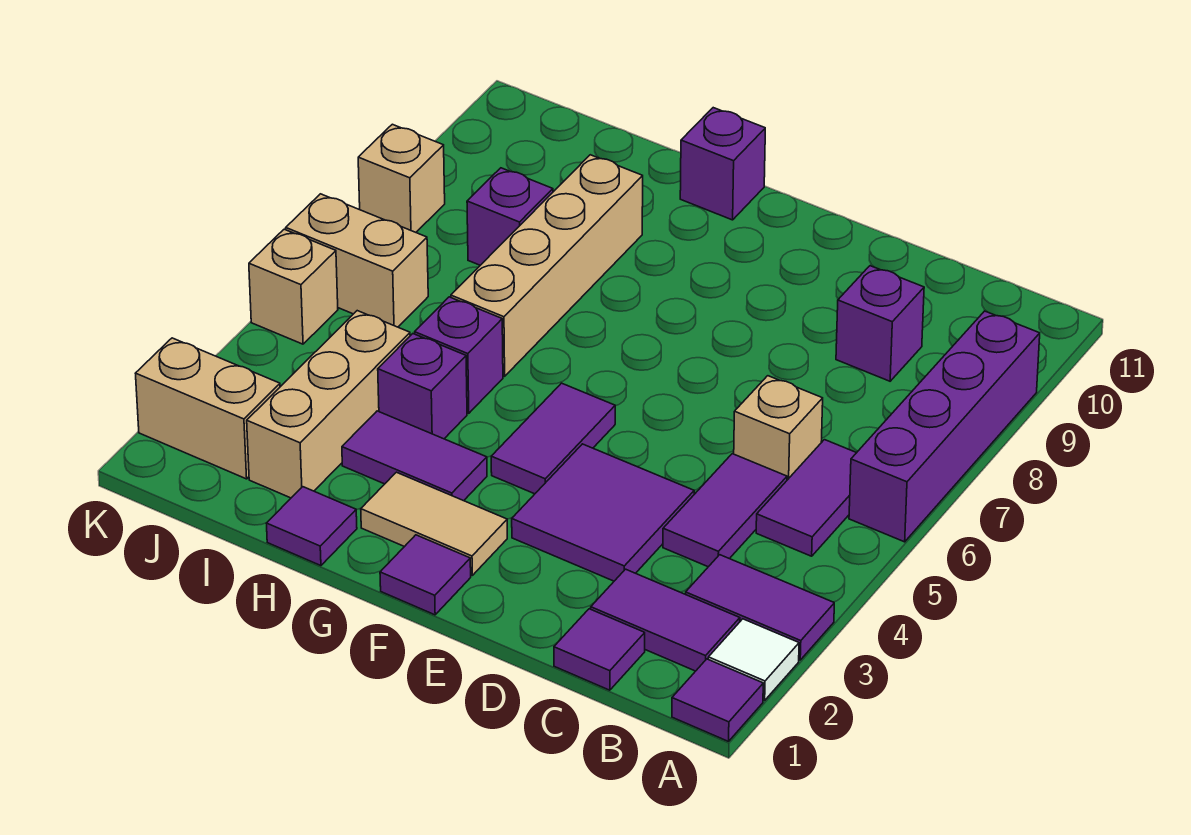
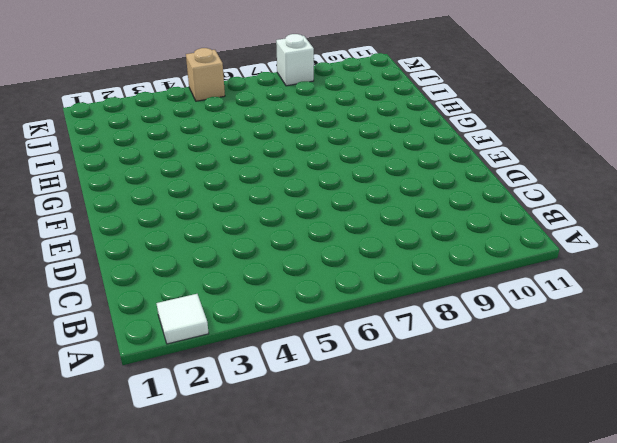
white brick K8 level 1 -> tan brick K8 level 1
none -> purple tile A1 level 1
none -> purple tile A3:B3 level 1
none -> purple brick A6:A9 level 1

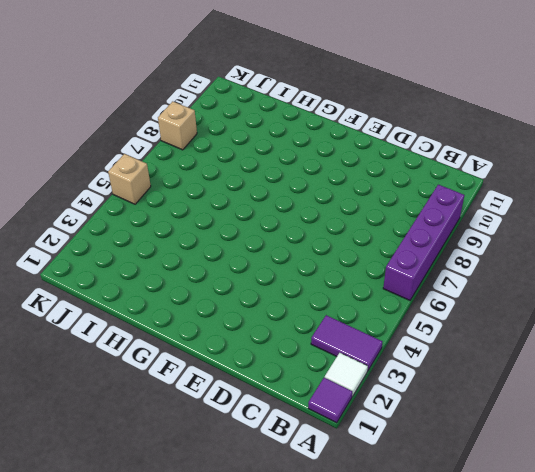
none -> purple tile B2:C2 level 1
none -> purple tile B5:B6 level 1
none -> purple tile C1 level 1

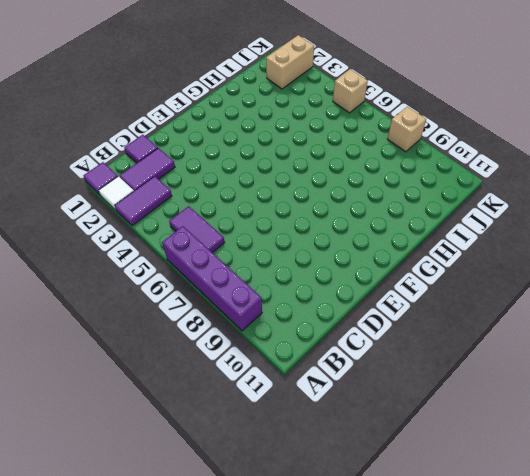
none -> purple tile C4:C5 level 1
none -> tan brick C6 level 1
none -> purple brick C9 level 1

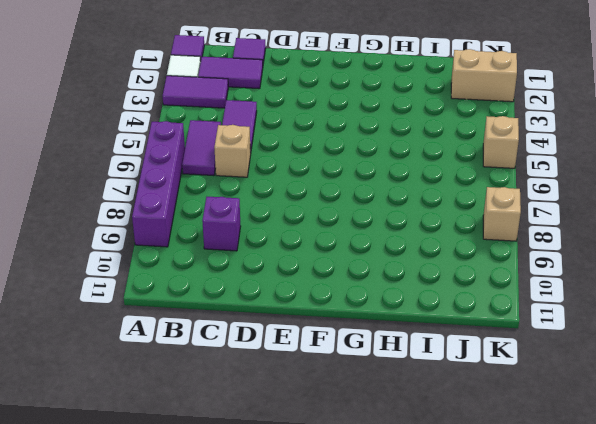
none -> purple tile D3:E4 level 1
none -> purple tile F1 level 1
none -> tan tile F2:G2 level 1

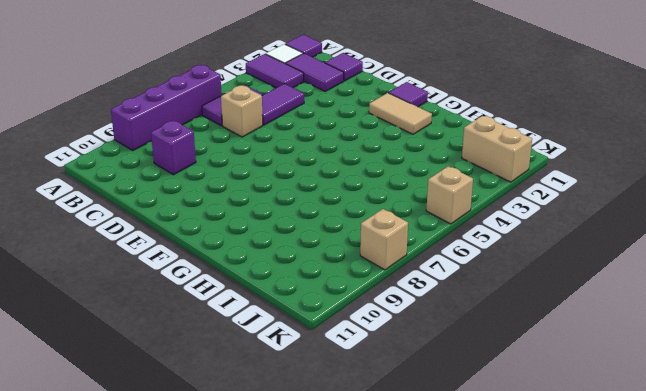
none -> purple tile D3:E4 level 1
none -> purple tile F4:F5 level 1
none -> purple tile G3:H3 level 1

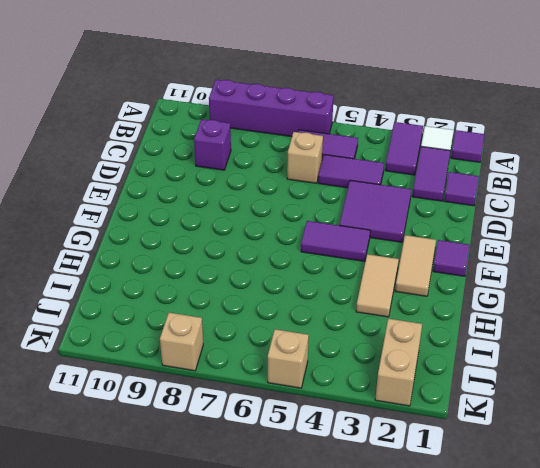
tan tile G3:H3 level 1 -> purple tile G3:H3 level 1
none -> purple brick G11 level 1
none -> purple tile H1 level 1
none -> purple brick H4 level 1

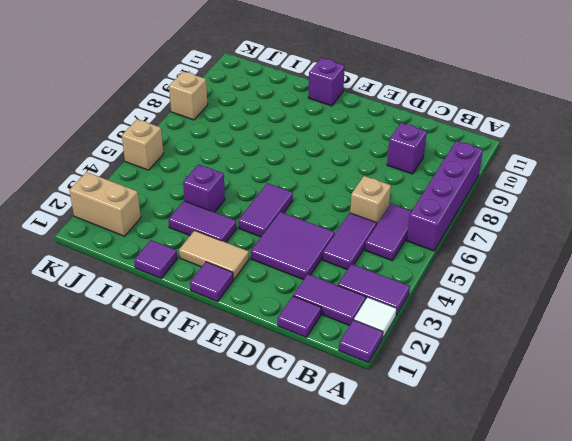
none -> purple brick H5 level 1
none -> tan brick H6:H9 level 1
none -> tan brick I2:I4 level 1

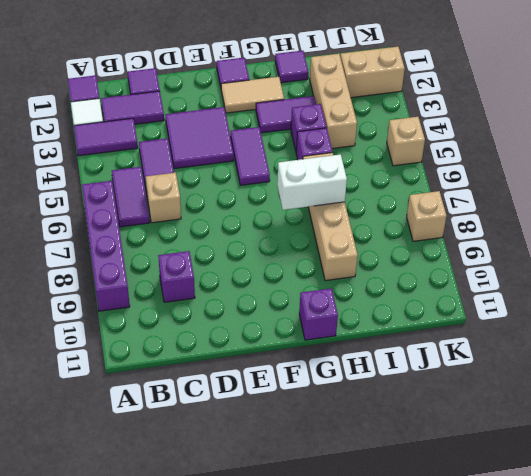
white brick G7:H7 level 2 -> none
none -> purple brick I8 level 1
none -> tan brick J6:K6 level 1

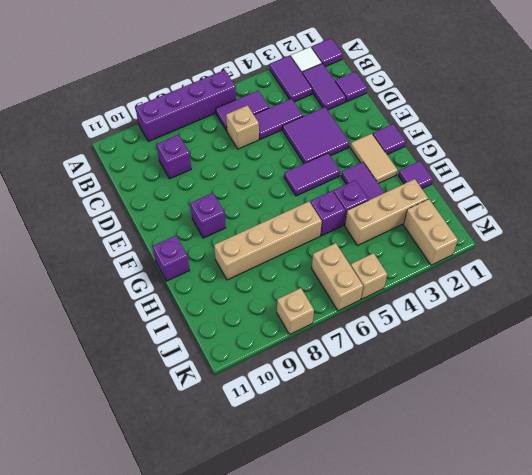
purple brick F9 level 1 -> purple brick I8 level 1

